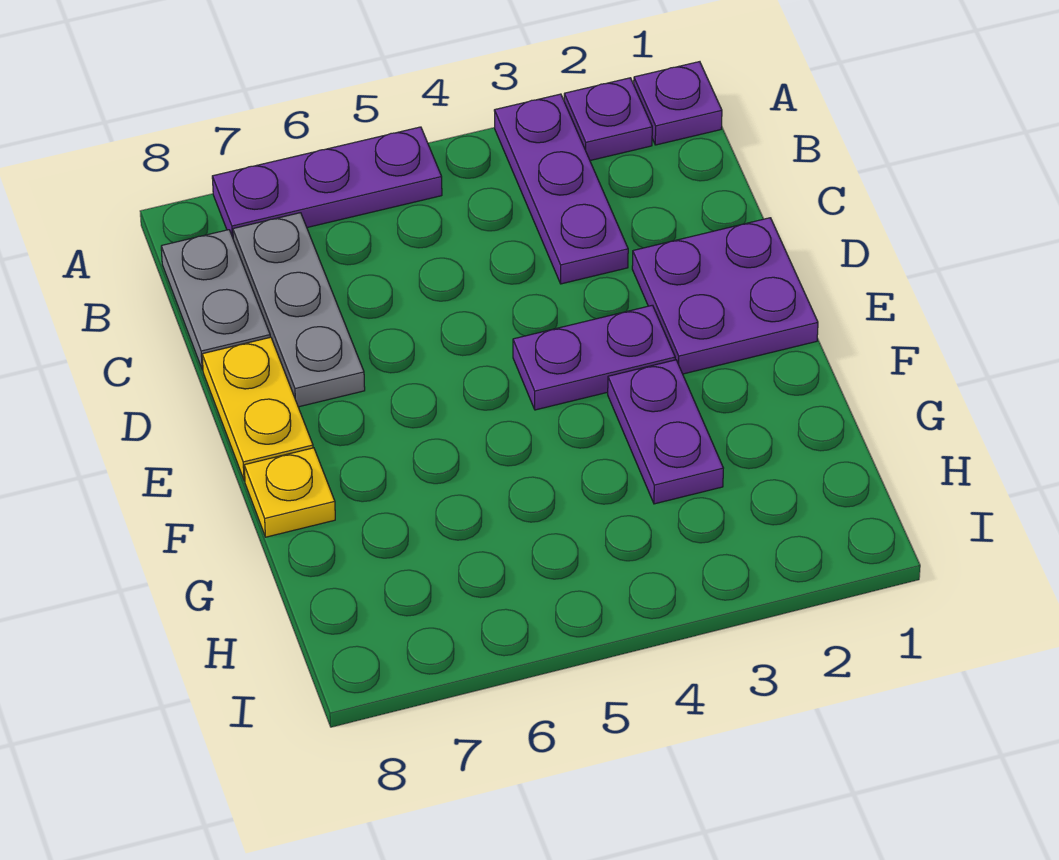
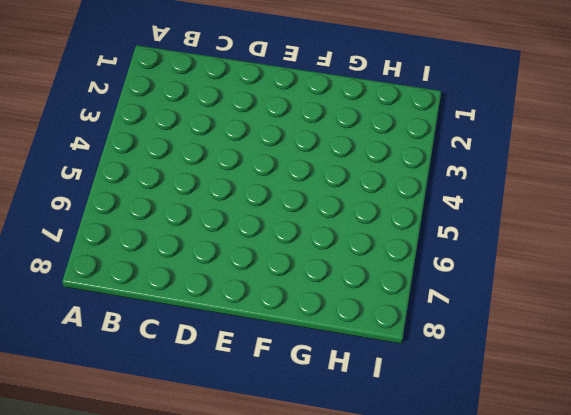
none -> purple plate A1 level 1
none -> purple plate A2 level 1

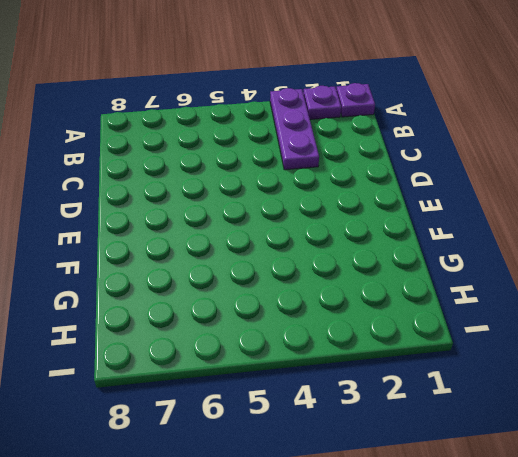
none -> purple plate A5:A7 level 1
none -> grey plate B7:D7 level 1

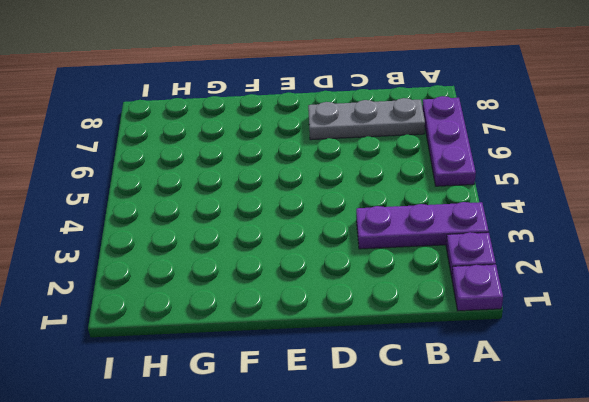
none -> grey plate B8:C8 level 1
none -> purple plate D1:E2 level 1

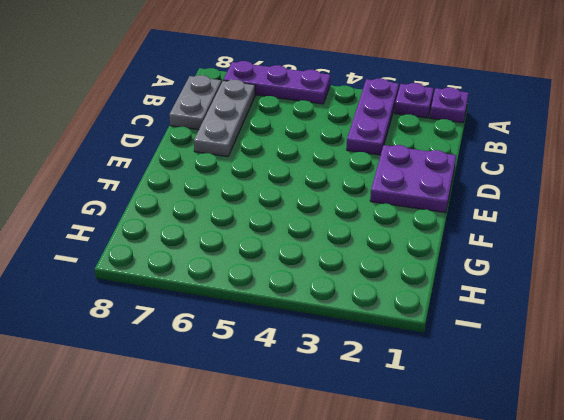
none -> yellow plate D8:E8 level 1
none -> purple plate E3:E4 level 1

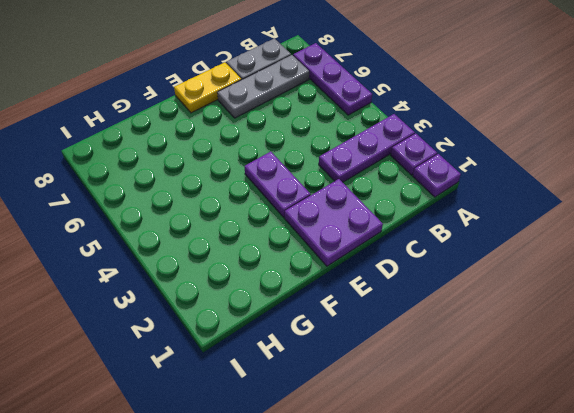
none -> purple plate F3:G3 level 1
none -> yellow plate F8 level 1

